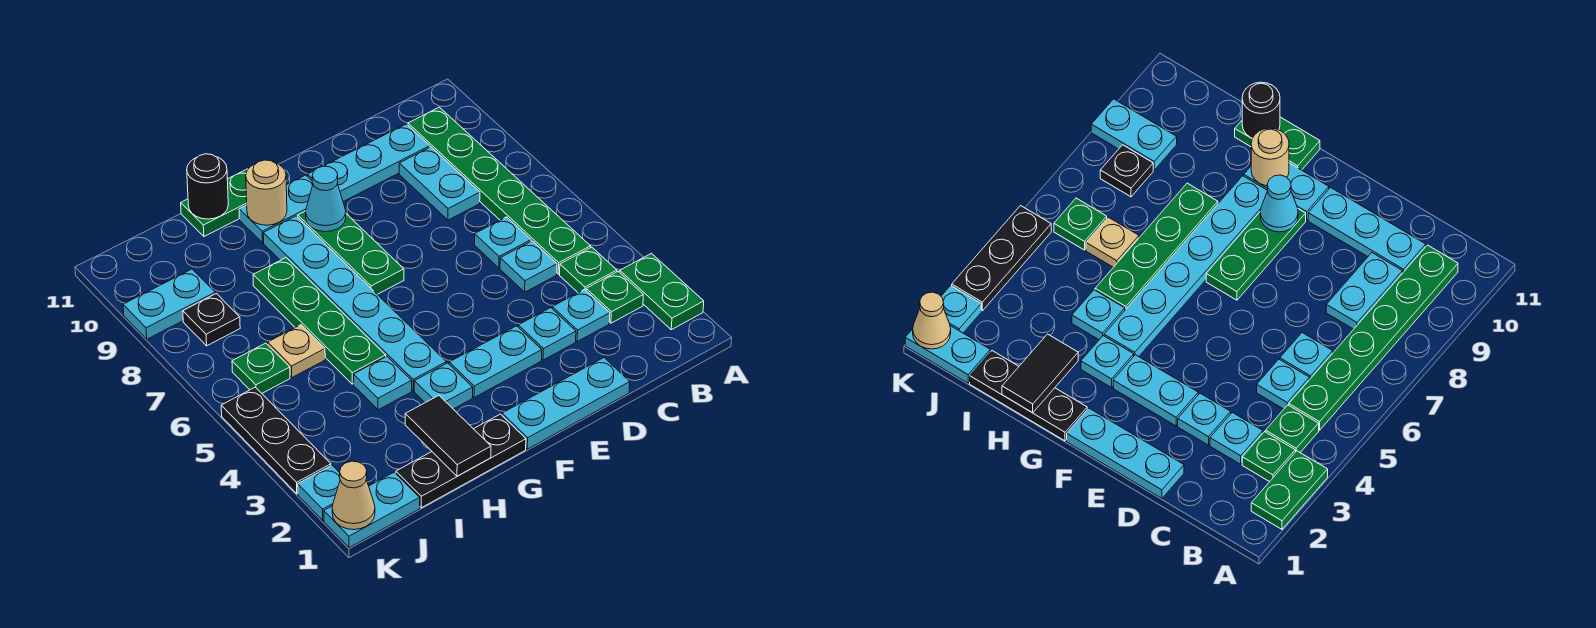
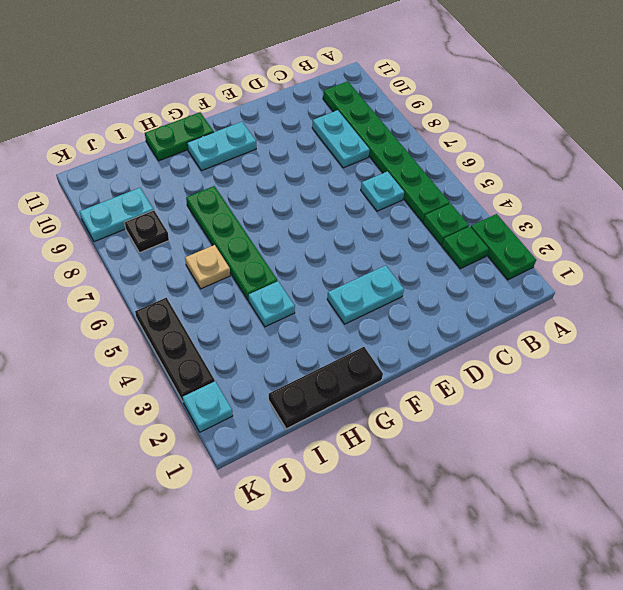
none -> cyan plate C3 level 1
none -> cyan plate C5 level 1
none -> cyan plate C10:E10 level 1
none -> cyan plate D1:F1 level 1

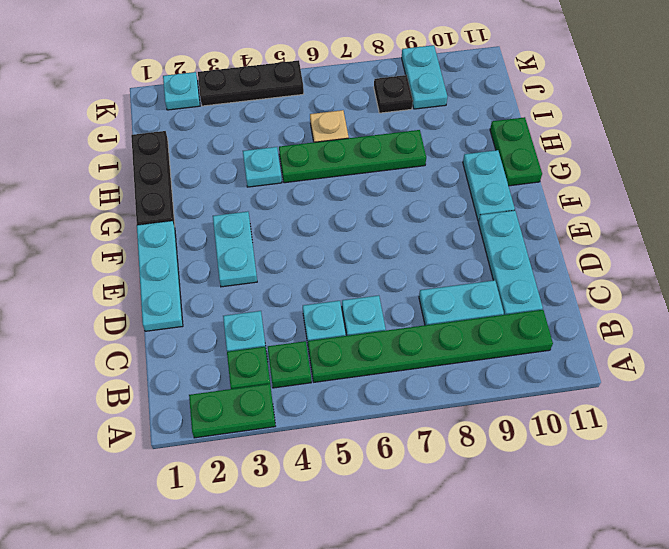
none -> cyan plate D3 level 1
none -> green plate F7:F9 level 1
none -> cyan plate G3 level 1
none -> cyan plate G4:G9 level 1

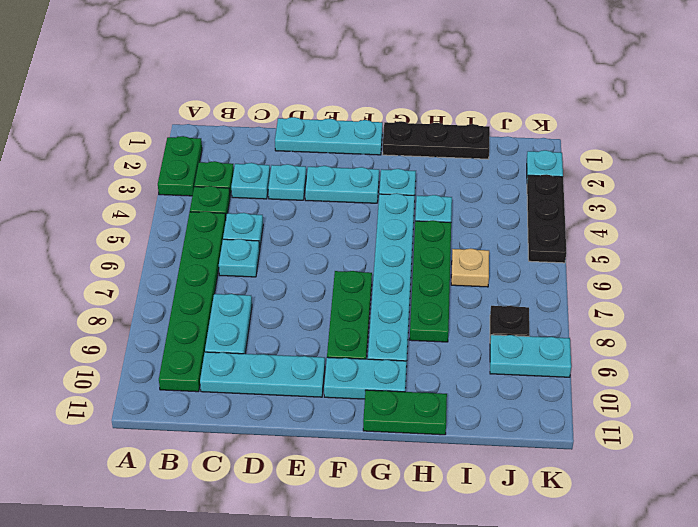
none -> cyan plate J1:K1 level 1
none -> green plate J6 level 1
none -> cyan cone F9 level 2
none -> tan round brick G10 level 2

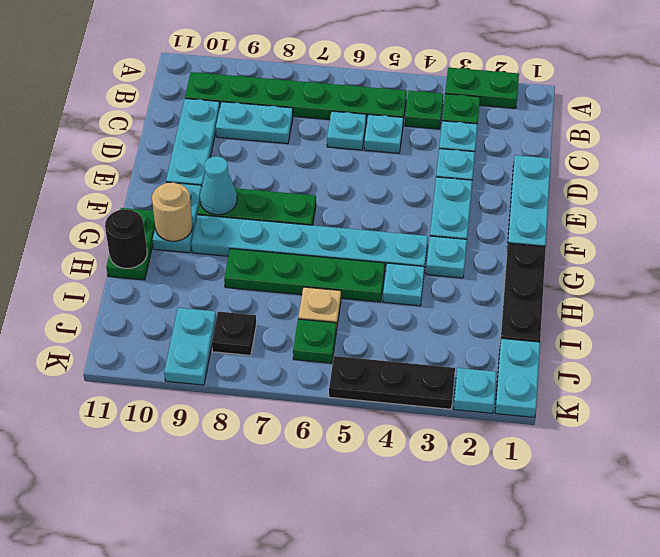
none -> black tile H1:H2 level 2
none -> tan cone K1 level 2

